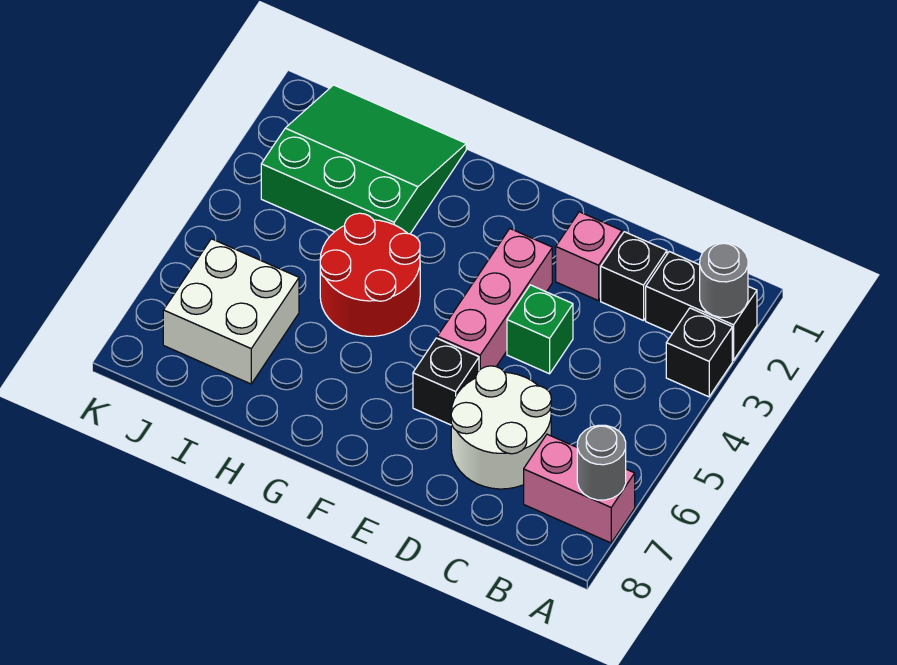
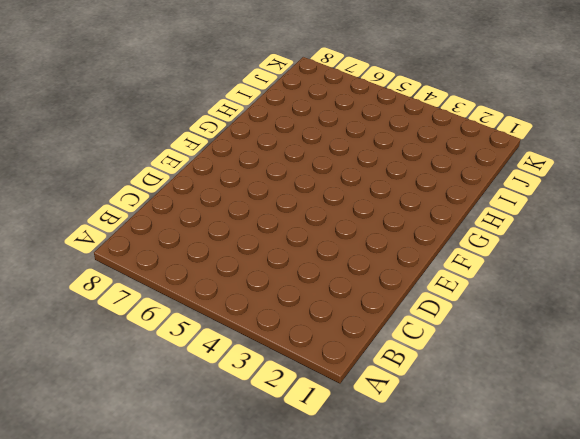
none -> black brick A2:B2 level 1
none -> black brick A3 level 1
none -> pink brick A7:B7 level 1

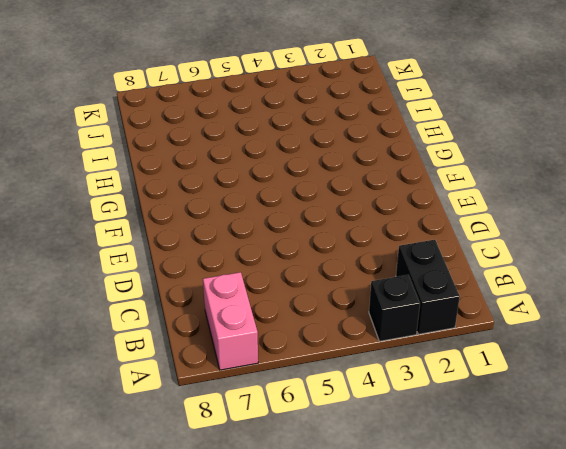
none -> black brick C2 level 1
none -> white round brick C6:D7 level 1
none -> pink brick D2 level 1

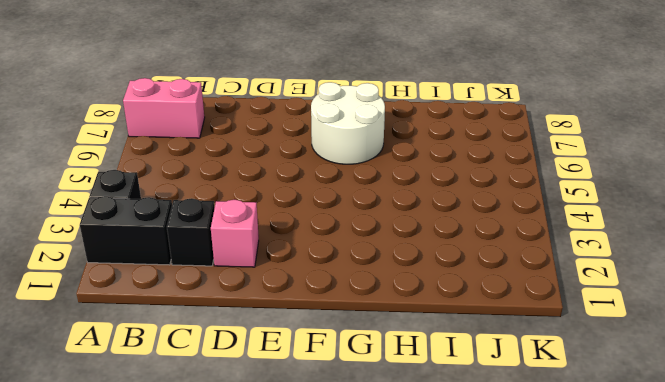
white round brick F6:G7 level 1 -> white round brick C6:D7 level 1
none -> green brick D4 level 1
none -> pink brick E3:E5 level 1
none -> black brick E6 level 1

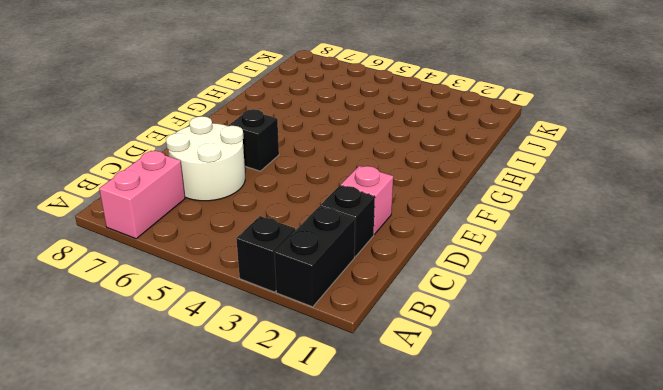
none -> green brick D4 level 1
none -> pink brick E3:E5 level 1
none -> red round brick G4:H5 level 1

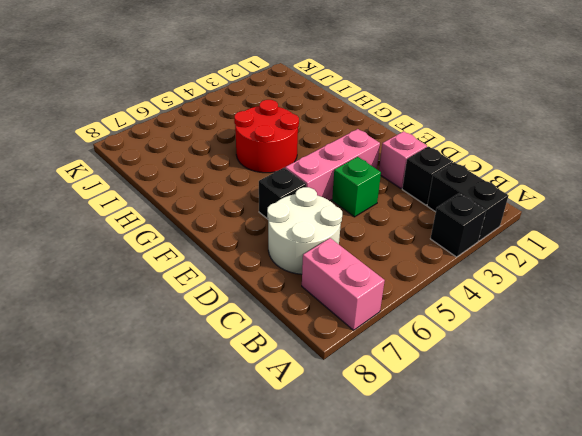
none -> green slope H1:J3 level 1 top 3
none -> white brick I6:J7 level 1
none -> grey round brick A2 level 2

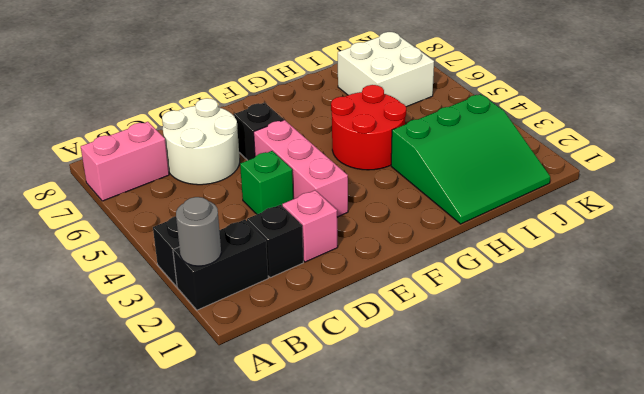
none -> grey round brick A7 level 2

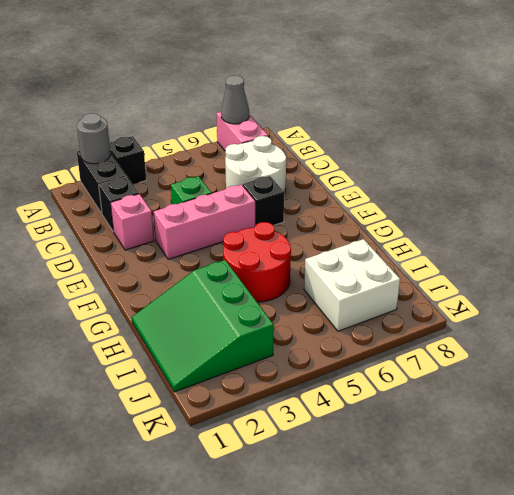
grey cone A7 level 2 -> grey round brick A7 level 2

